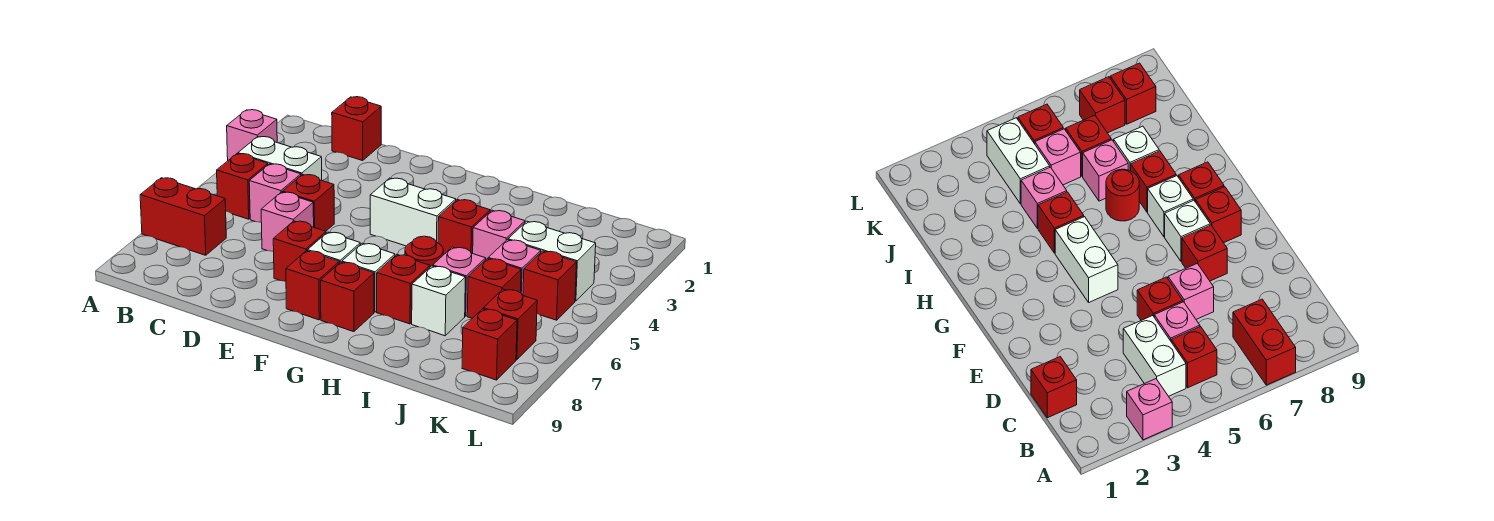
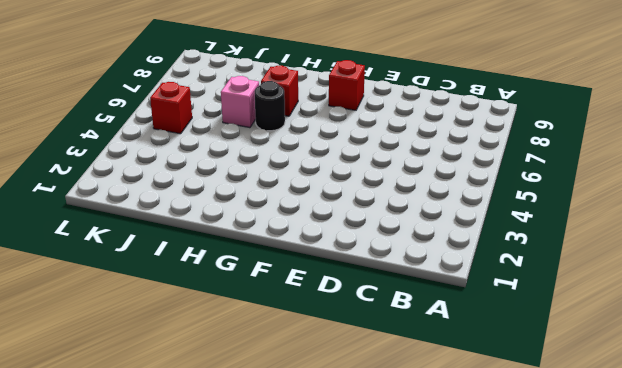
black round brick H6 level 1 -> red round brick H6 level 1
none -> pink brick A3 level 1
none -> red brick A7:B7 level 1
none -> white brick B4:C4 level 1

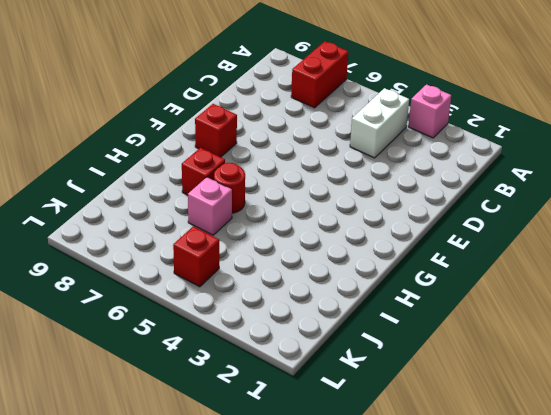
none -> red brick B5 level 1
none -> red brick C1 level 1
none -> pink brick C5 level 1

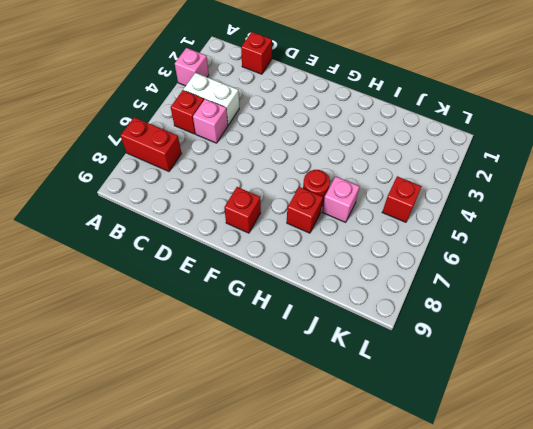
none -> red brick D5 level 1
none -> pink brick D6 level 1
none -> red brick E7 level 1

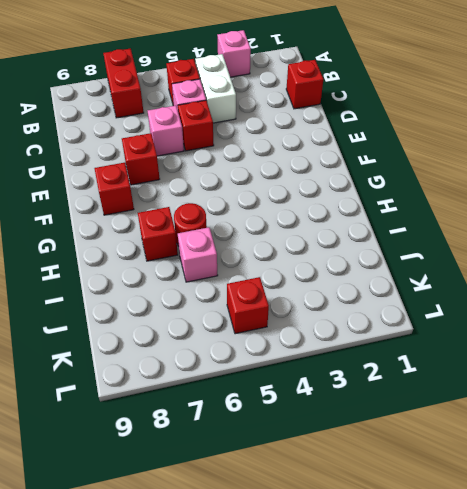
none -> white brick F4:G4 level 1
none -> white brick F7 level 1
none -> white brick G7 level 1

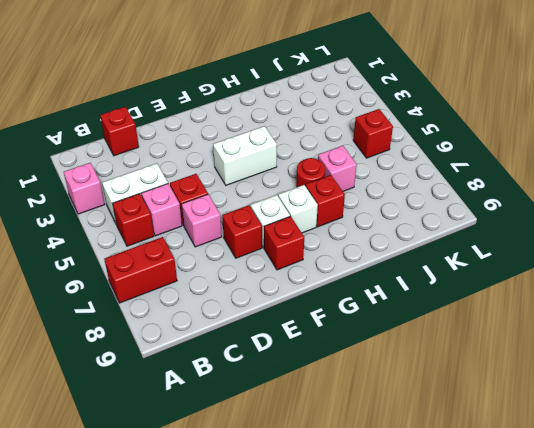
none -> red brick G8 level 1
none -> red brick H4 level 1
none -> pink brick I4 level 1

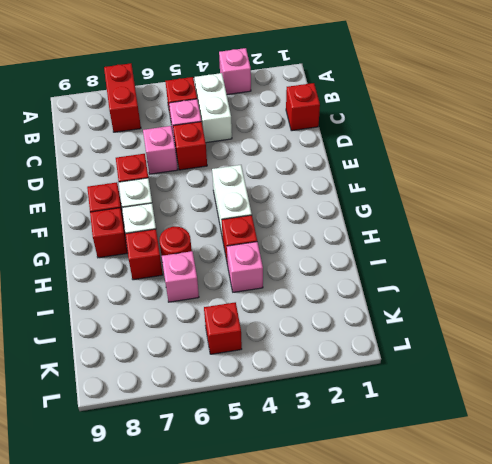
none -> white brick I7 level 1
none -> white brick J4:K4 level 1
none -> pink brick J5 level 1

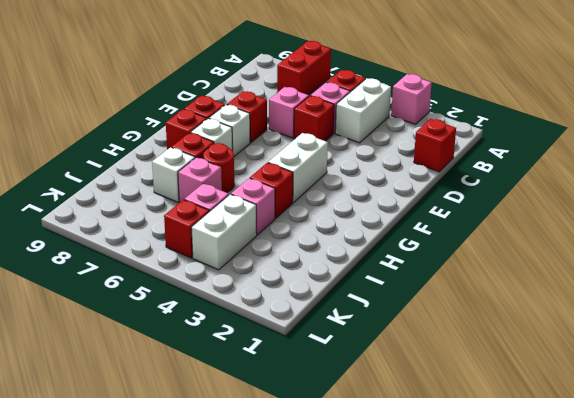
none -> red brick J6 level 1
none -> red brick K7 level 1
none -> red brick K8 level 1

